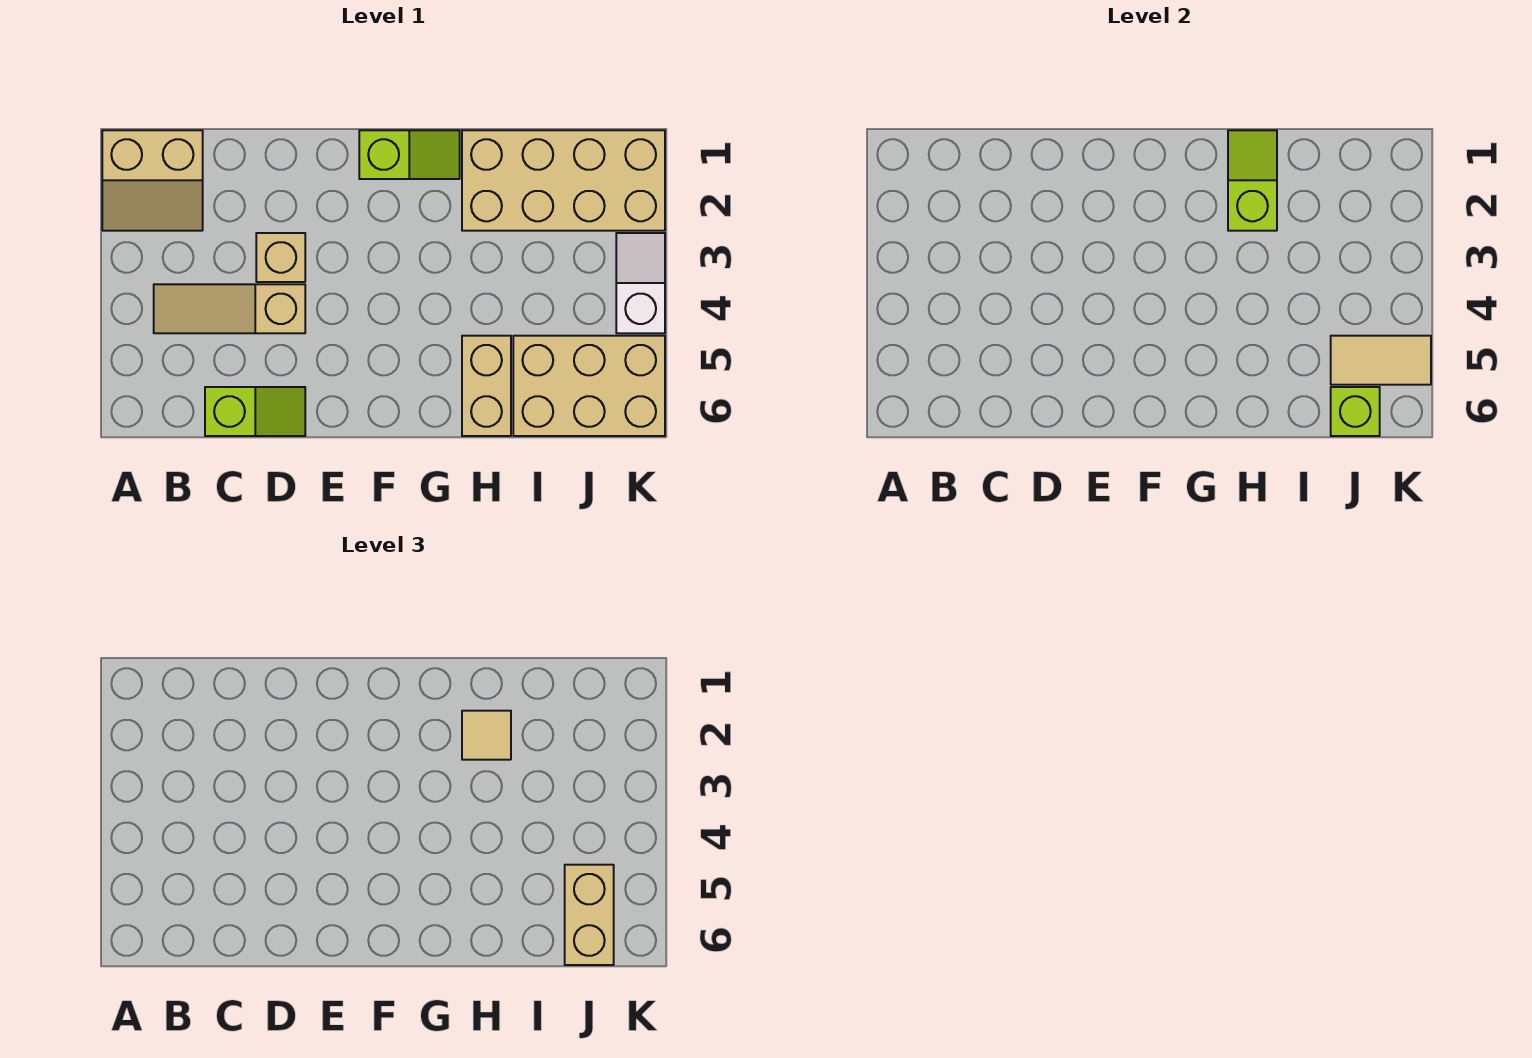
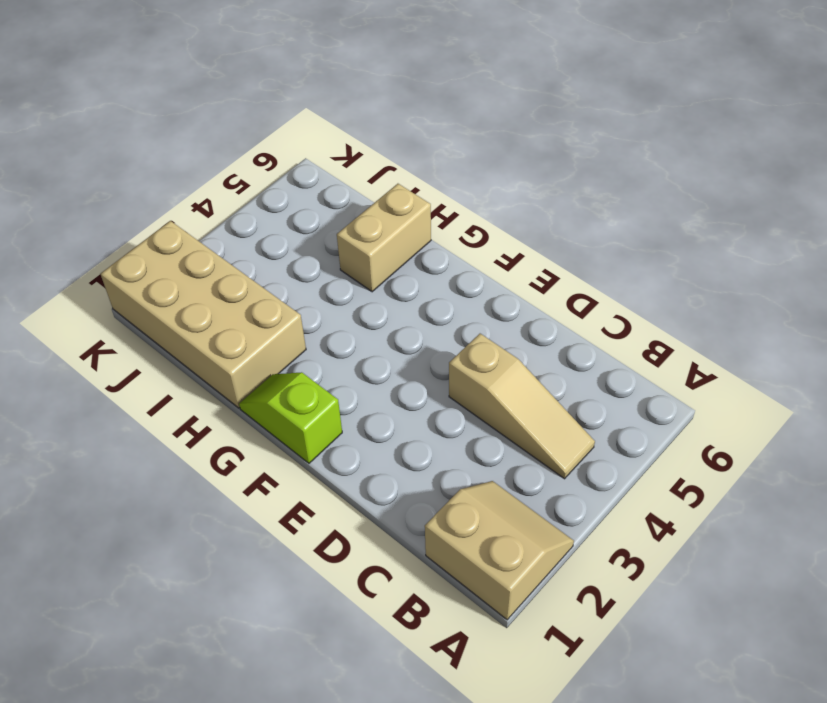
none -> lime slope C6:D6 level 1 top C
none -> tan brick D3 level 1
none -> tan brick I5:K6 level 1

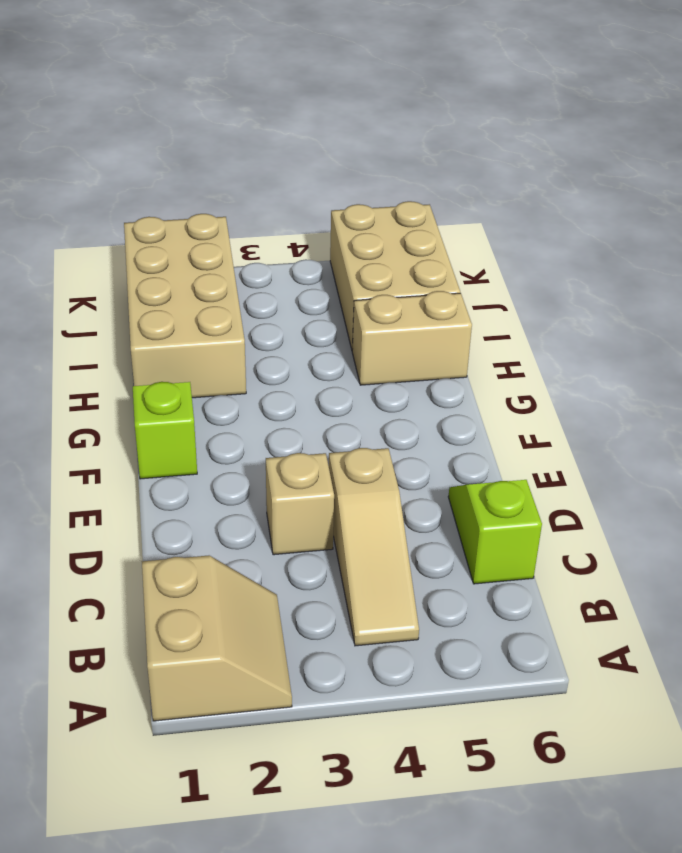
none -> white slope K3:K4 level 1 top 4
none -> lime slope H1:H2 level 2 top 2
none -> tan tile J5:K5 level 2

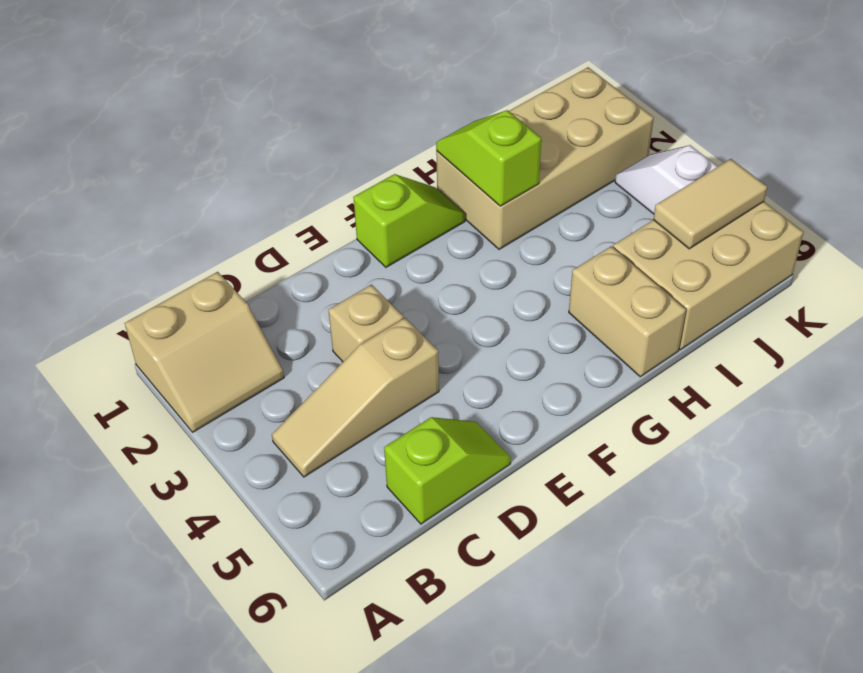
none -> lime brick J6 level 2
none -> tan tile H2 level 3
none -> tan brick J5:J6 level 3

